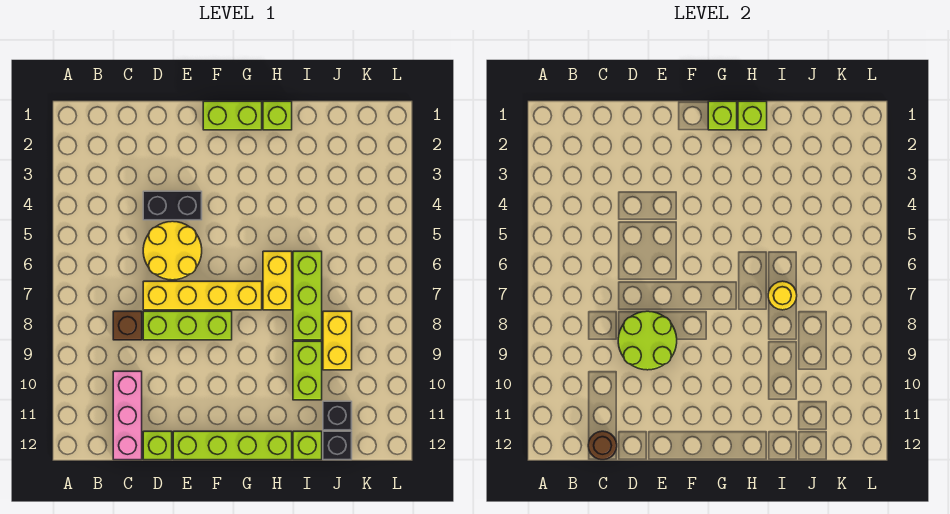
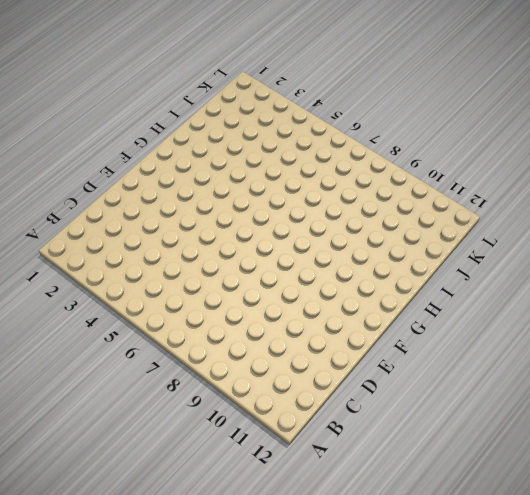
none -> brown brick C8 level 1
none -> pink brick C10:C12 level 1
none -> black brick D4:E4 level 1

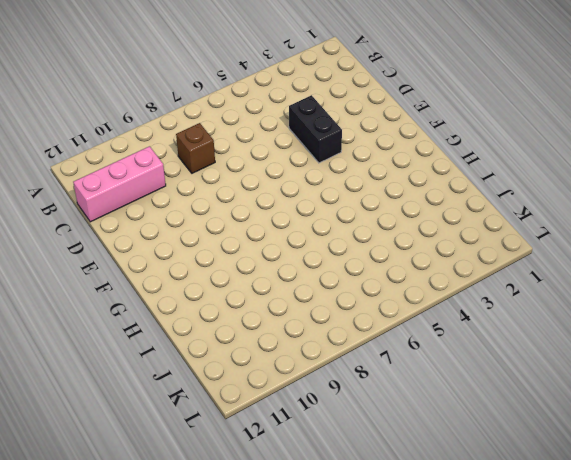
none -> yellow round brick D5:E6 level 1
none -> yellow brick D7:G7 level 1
none -> lime brick D8:F8 level 1

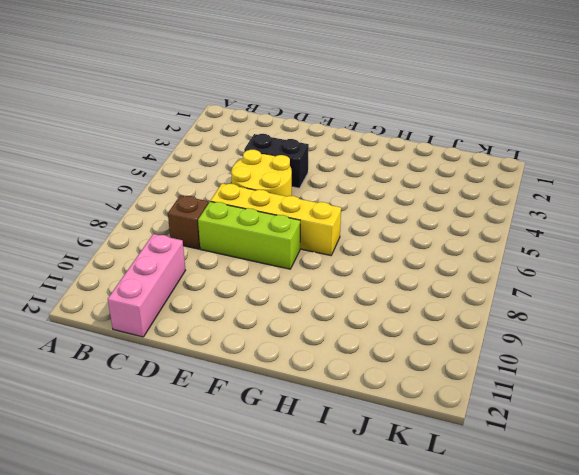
none -> lime brick D12 level 1
none -> lime brick E12:H12 level 1
none -> lime brick F1:G1 level 1

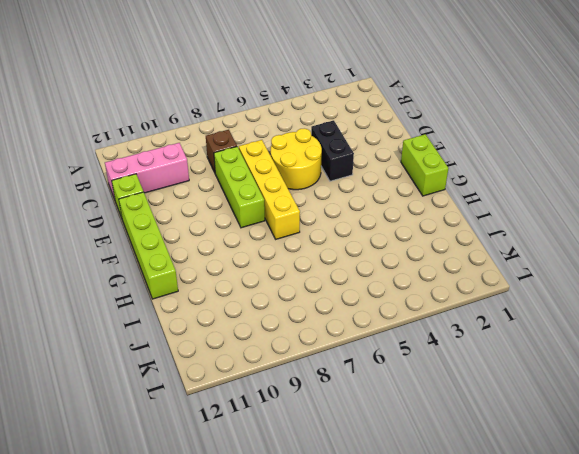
none -> lime brick H1 level 1
none -> yellow brick H6:H7 level 1
none -> lime brick I6:I8 level 1

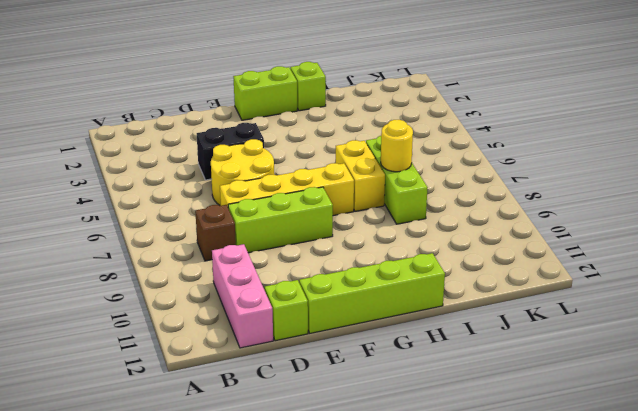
none -> lime brick I9:I10 level 1
none -> lime brick I12 level 1
none -> yellow brick J8:J9 level 1

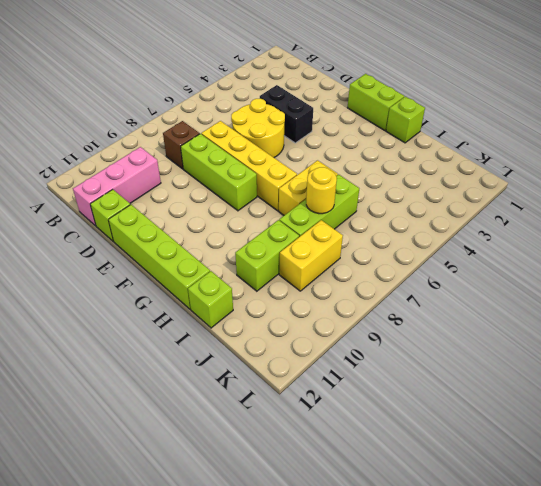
none -> black brick J11 level 1
none -> black brick J12 level 1
none -> brown round brick C12 level 2

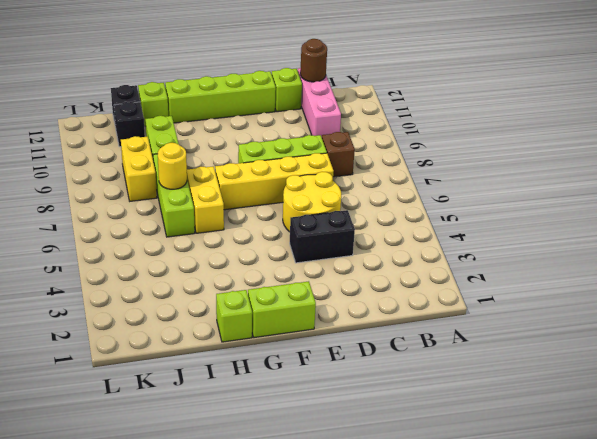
none -> lime round brick D8:E9 level 2
none -> lime brick G1 level 2
none -> lime brick H1 level 2

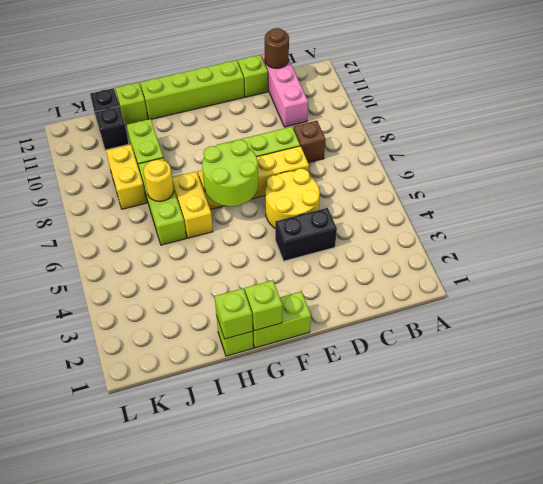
lime round brick F6:G7 level 2 -> lime round brick D8:E9 level 2

